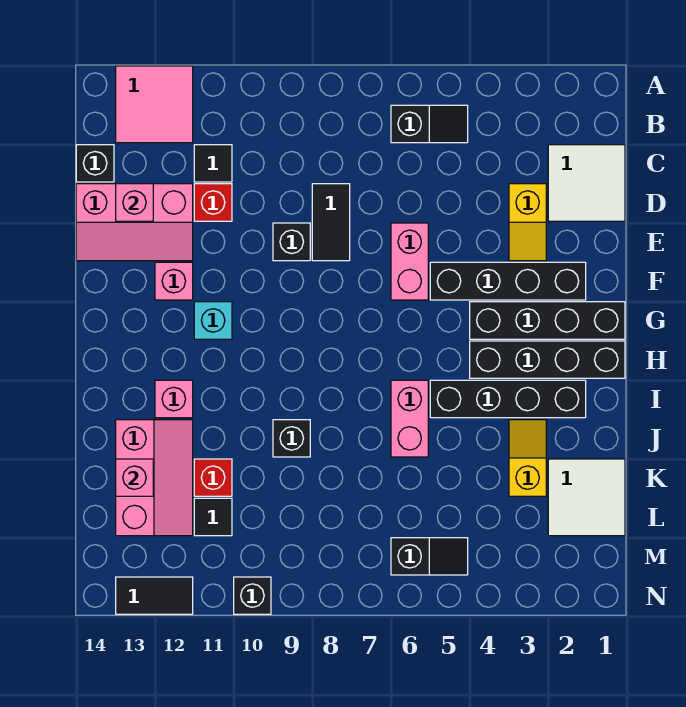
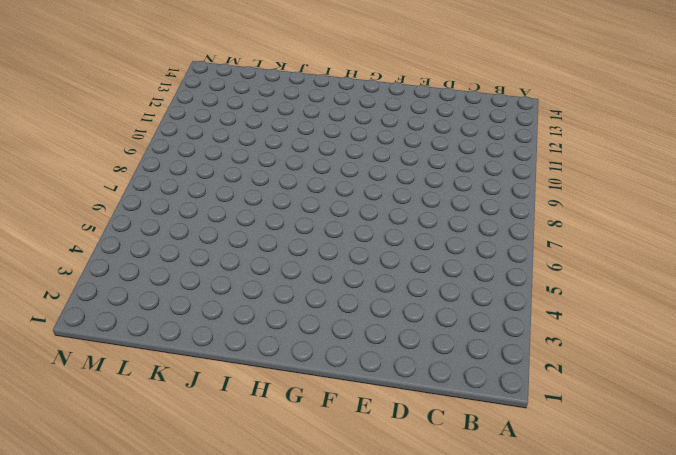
none -> pink tile A12:B13 level 1
none -> black slope B5:B6 level 1 top 6
none -> white tile C1:D2 level 1
none -> black tile C11 level 1

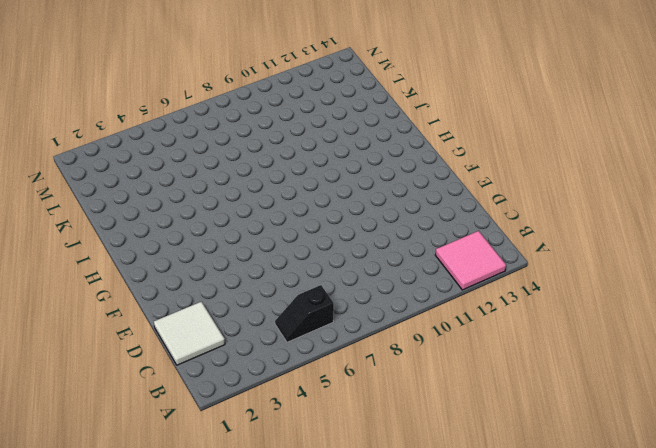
none -> black tile C11 level 1
none -> black brick C14 level 1
none -> yellow slope D3:E3 level 1 top D
none -> black tile D8:E8 level 1

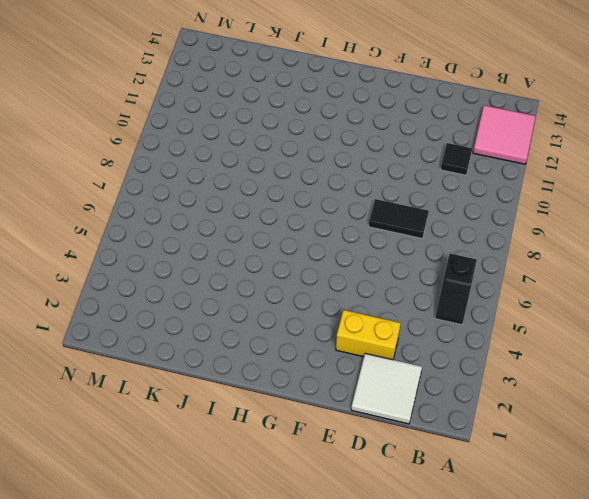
yellow brick D3:E3 level 1 -> yellow slope D3:E3 level 1 top D
none -> black brick C14 level 1
none -> red brick D11 level 1
none -> pink slope D12:E14 level 1 top D
none -> pink brick E6:F6 level 1

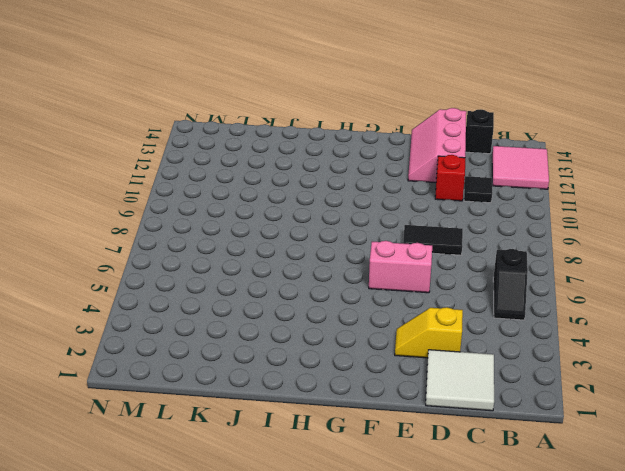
none -> black brick E9 level 1
none -> black brick F2:F5 level 1
none -> pink brick F12 level 1
none -> black brick G1:G4 level 1

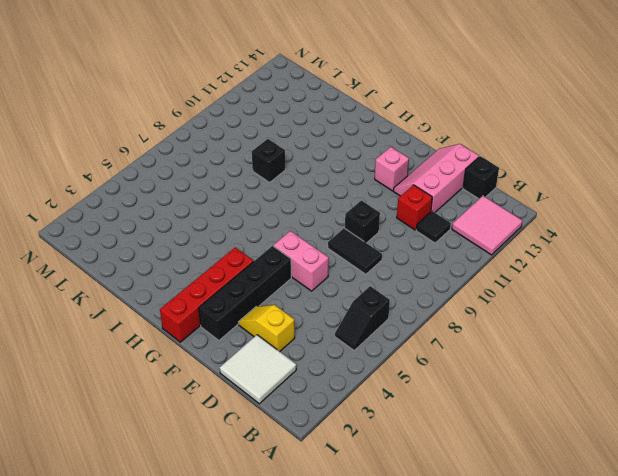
red brick G1:G4 level 1 -> black brick G1:G4 level 1
none -> cyan brick G11 level 1
none -> black brick H1:H4 level 1
none -> black brick I2:I5 level 1
none -> pink brick I6:J6 level 1

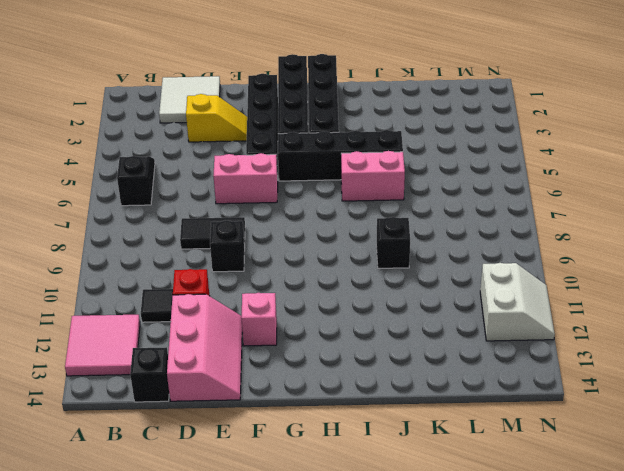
black brick G5:J5 level 1 -> black brick I2:I5 level 1
white slope M11:N12 level 1 top M -> black tile N12:N13 level 1
none -> cyan brick G11 level 1
none -> pink brick I12 level 1
none -> yellow slope J3:K3 level 1 top K
none -> pink slope J12:L13 level 1 top 13

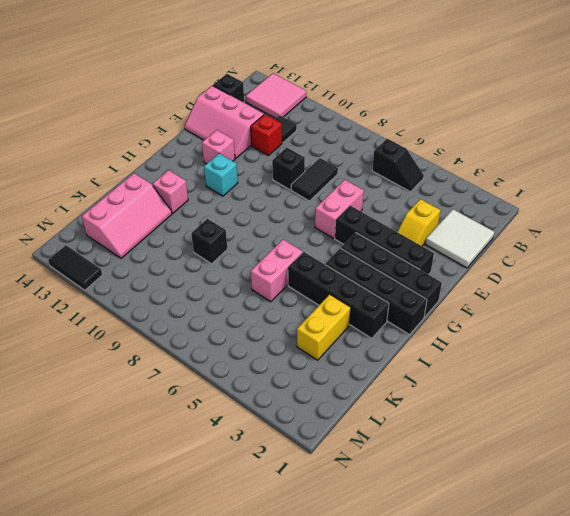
yellow brick J3:K3 level 1 -> yellow slope J3:K3 level 1 top K
none -> white tile K1:L2 level 1
none -> red brick K11 level 1
none -> black tile L11 level 1
none -> black slope M5:M6 level 1 top 6

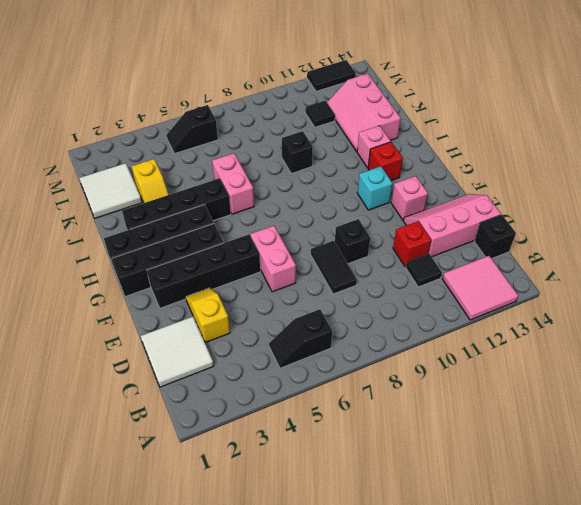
red brick H12 level 1 -> red brick K11 level 1
none -> black brick N10 level 1
none -> pink brick D13 level 2
none -> pink brick K13 level 2

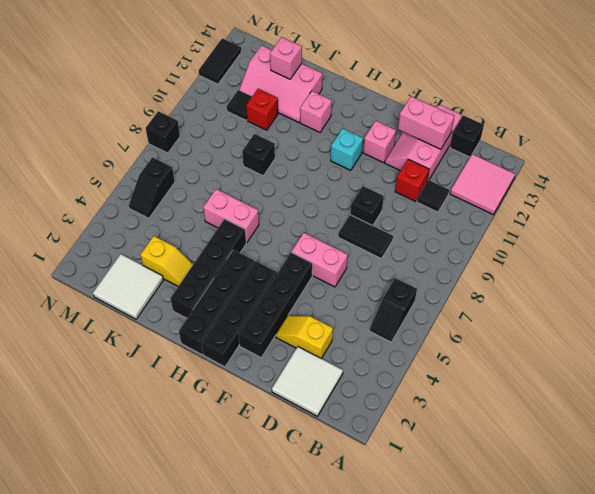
pink brick D13:E13 level 2 -> pink brick D13 level 2
black brick N8 level 1 -> black brick N10 level 1

